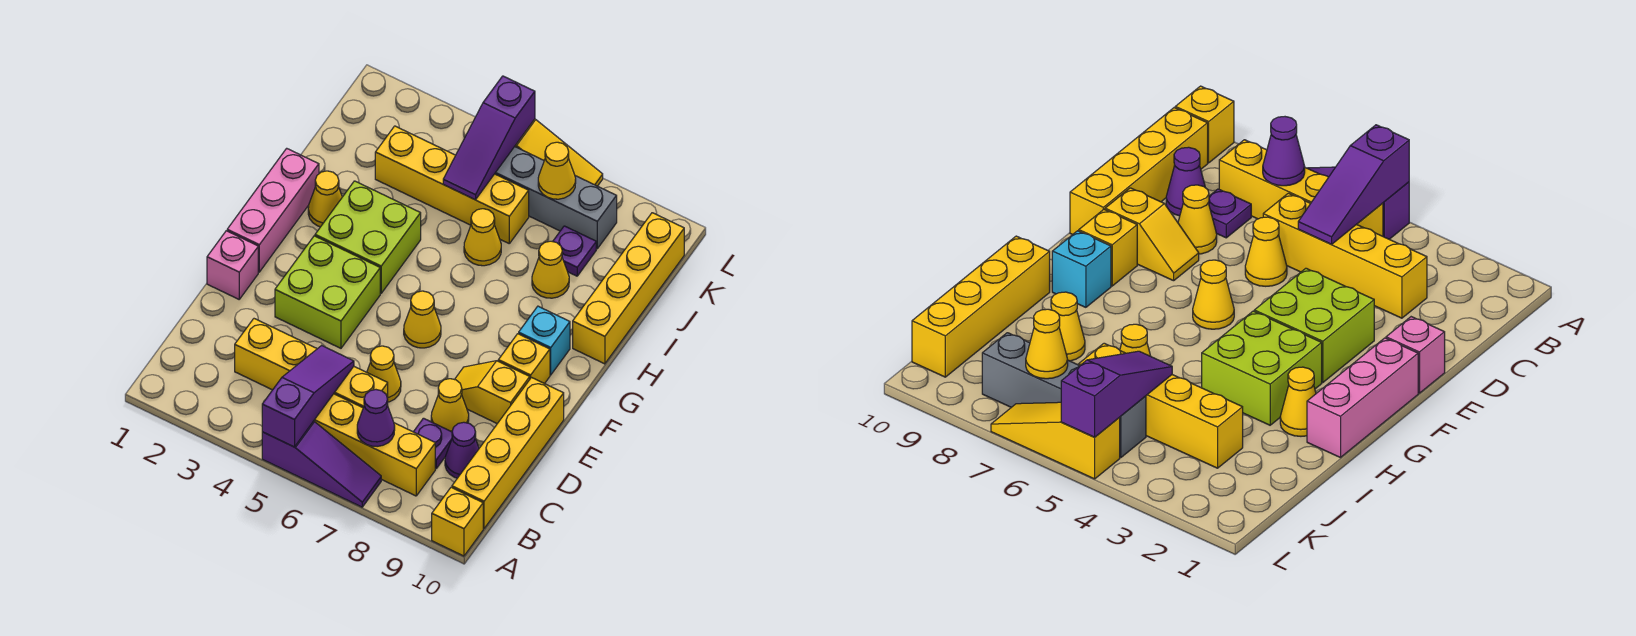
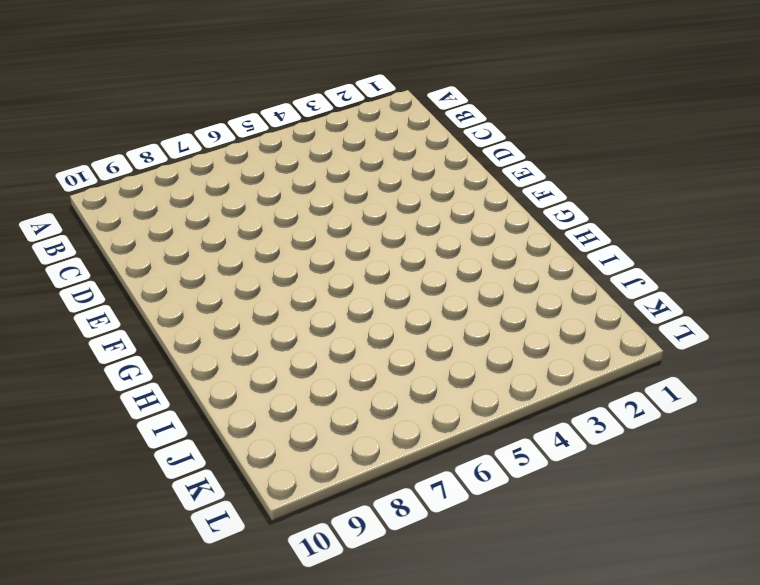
none -> purple slope A5:A7 level 1 top 5
none -> yellow brick A10 level 1
none -> yellow brick B5:B8 level 1

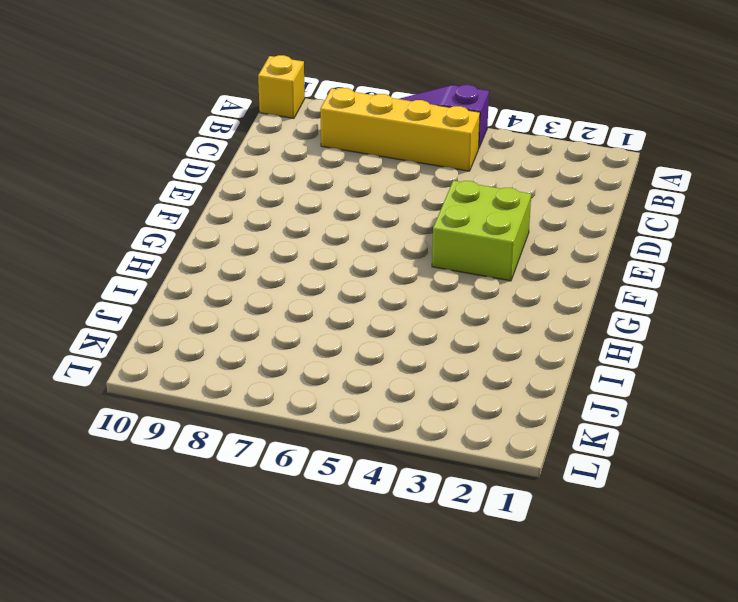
none -> yellow brick B10:E10 level 1
none -> yellow brick C3:C6 level 1
none -> purple plate C8 level 1

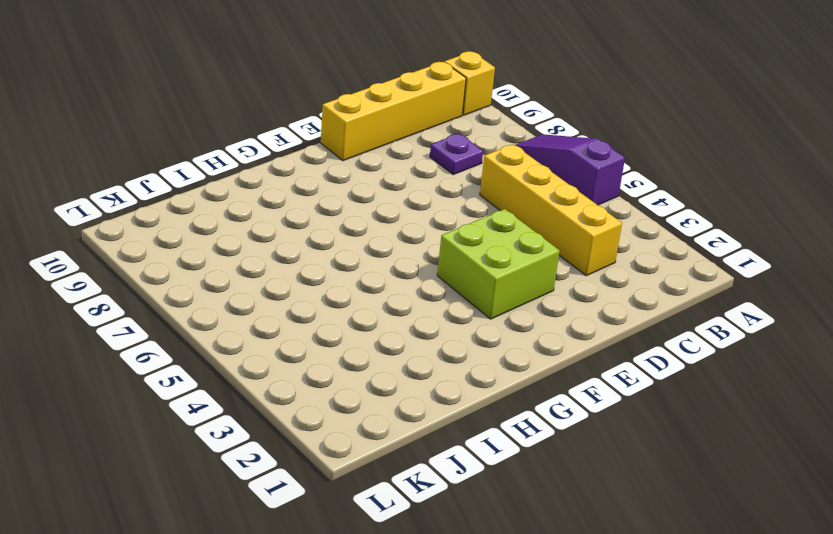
none -> yellow brick B5:B8 level 1
none -> purple cone C9 level 1
none -> yellow cone D6 level 1

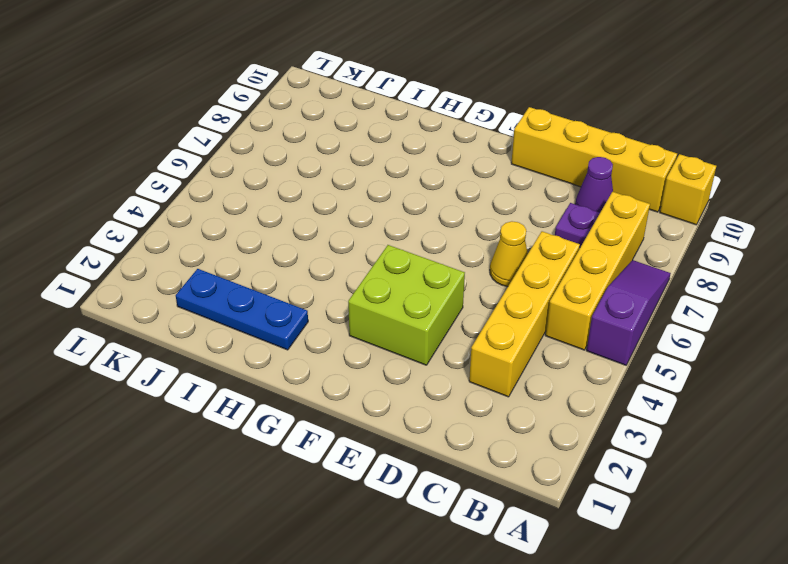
blue plate H2:J2 level 1 -> yellow cone H2 level 1
none -> yellow cone D8 level 1
none -> pink brick E1 level 1
none -> yellow slope E8:E9 level 1 top 9

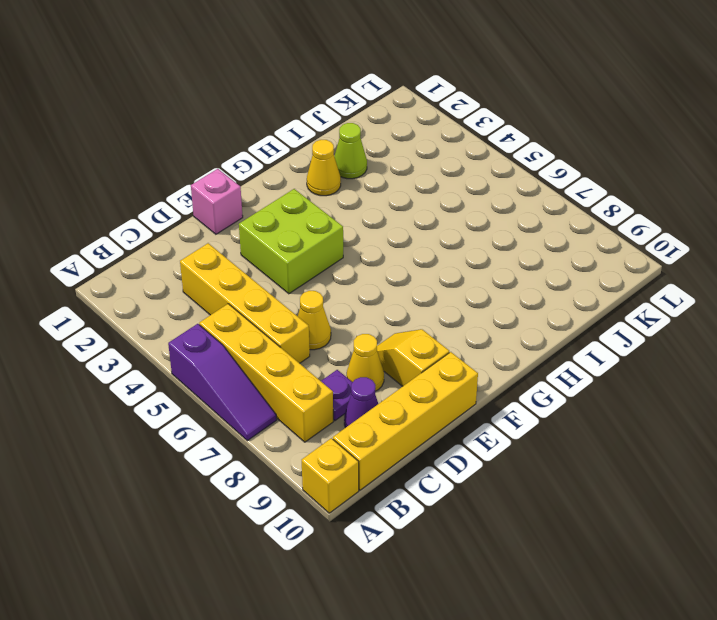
lime cone I2 level 1 -> none
none -> pink brick F1:H1 level 1
none -> yellow cone F6 level 1
none -> yellow brick F9 level 1

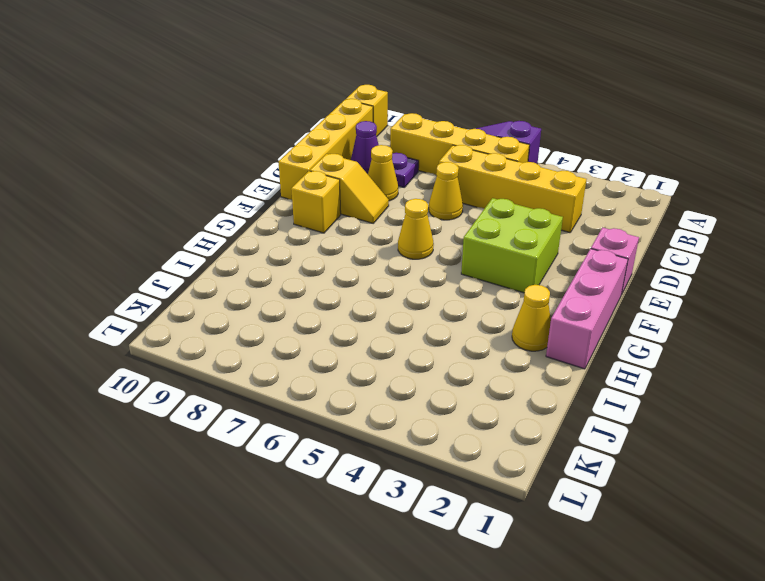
none -> lime brick G3:H4 level 1
none -> cyan brick G9 level 1
none -> yellow brick H10:K10 level 1

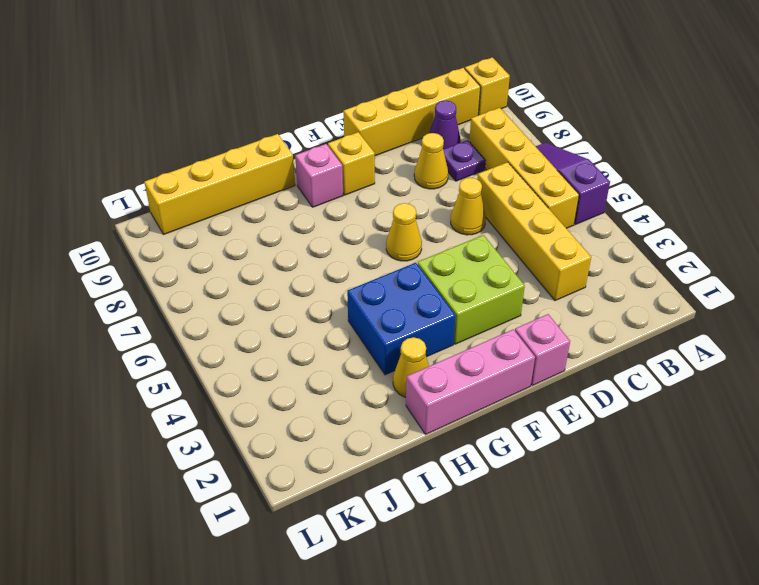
blue brick G3:H4 level 1 -> lime brick G3:H4 level 1
pink brick G9 level 1 -> cyan brick G9 level 1
none -> yellow slope E8:E9 level 1 top 9
none -> yellow cone I6 level 1
none -> yellow cone I8 level 1

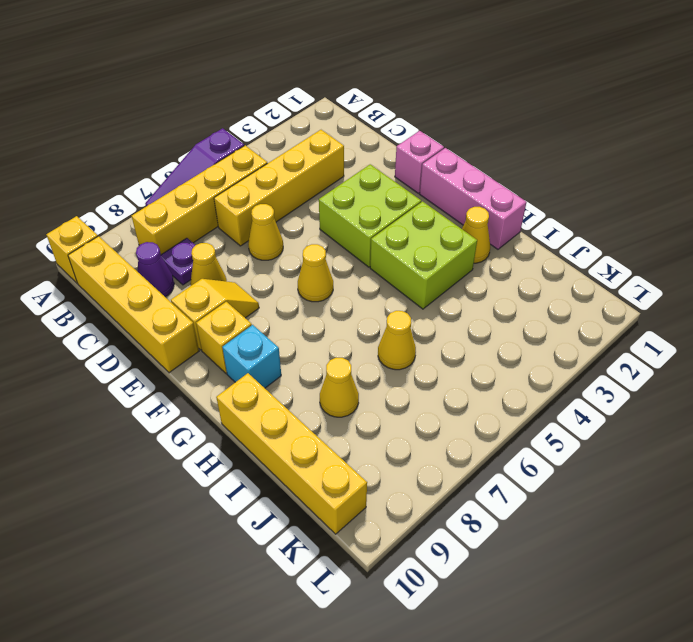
none -> yellow brick J3:J6 level 1
none -> purple plate J8 level 1
none -> grey brick K5:K8 level 1

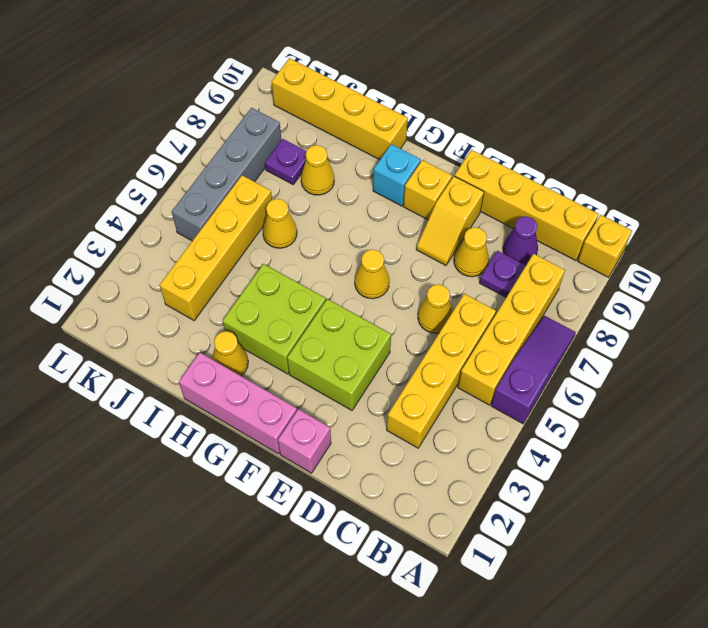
none -> yellow slope L5:L7 level 1 top 5
none -> purple slope A5:C5 level 2 top A
none -> purple cone B7 level 2

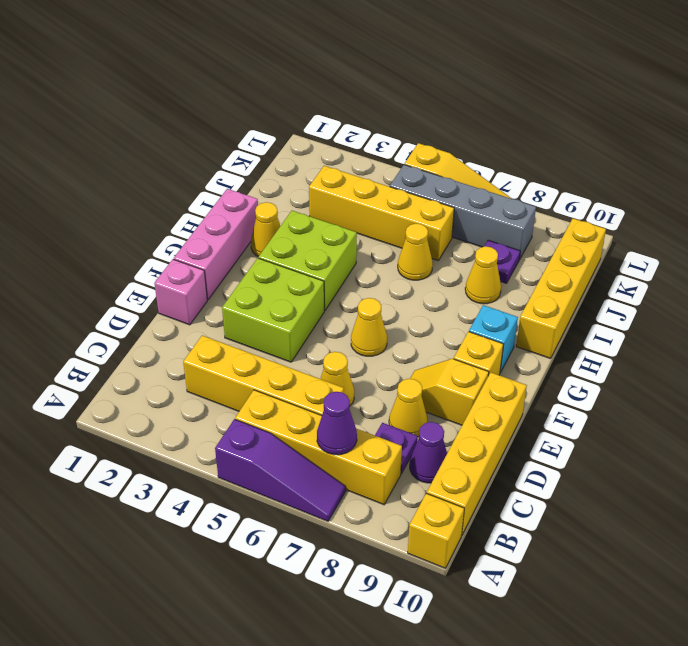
none -> purple slope A5:C5 level 2 top A
none -> purple slope J5:L5 level 2 top L
none -> yellow cone K7 level 2

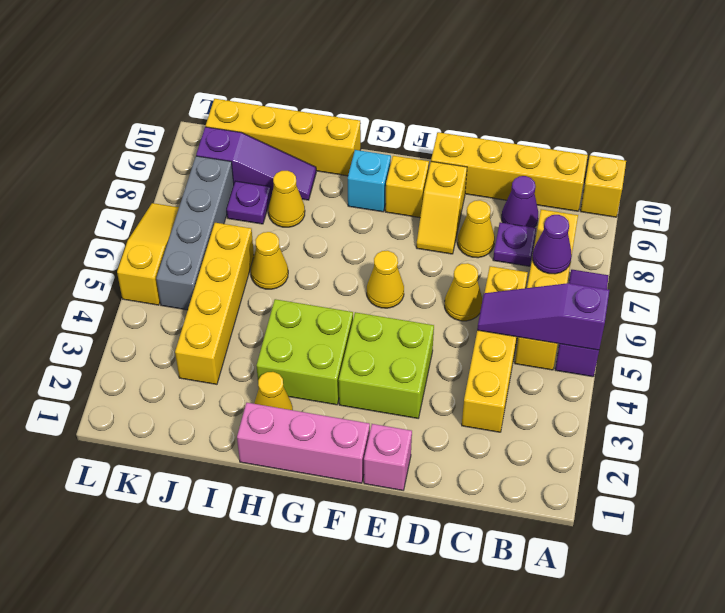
purple slope I9:K9 level 1 top K -> purple slope J5:L5 level 2 top L
none -> yellow cone K7 level 2

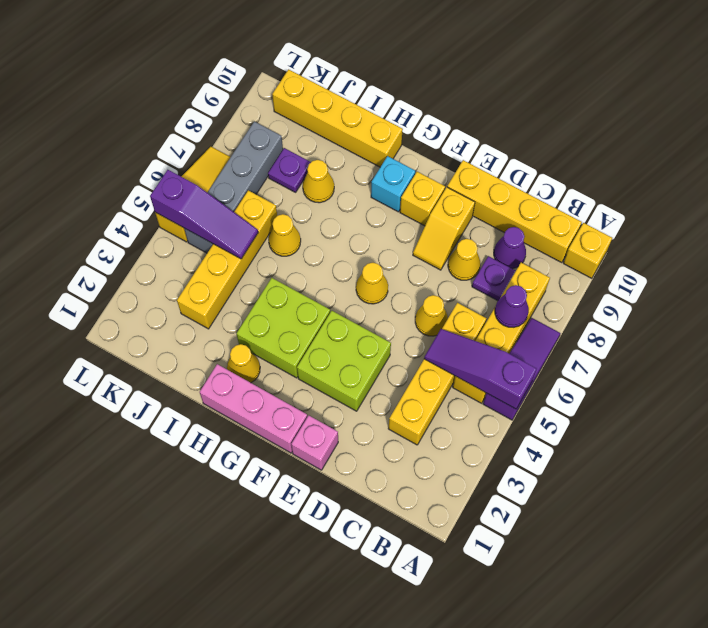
none -> yellow cone K7 level 2

